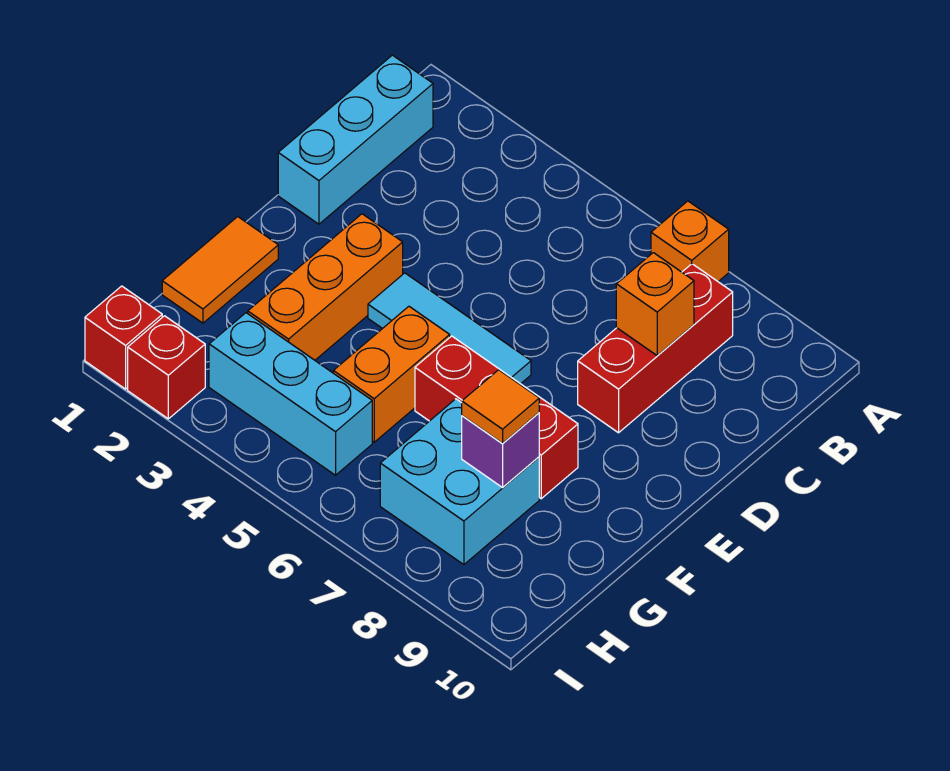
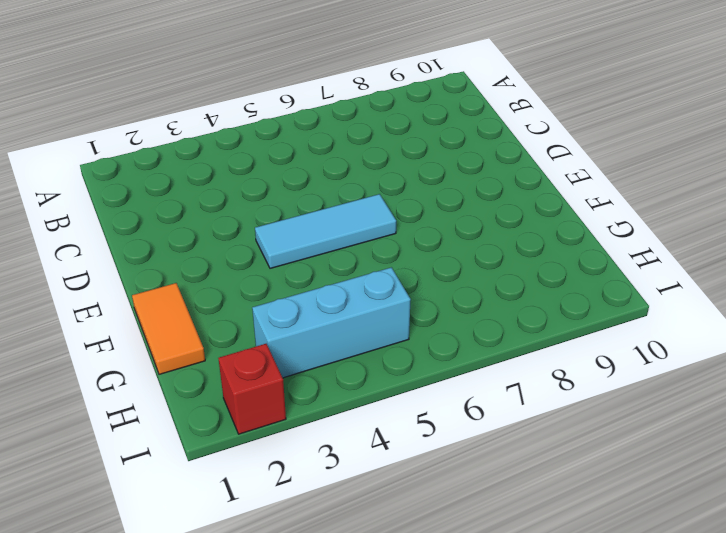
none -> orange brick A7 level 1
none -> cyan brick B1:D1 level 1
none -> red brick B8:D8 level 1

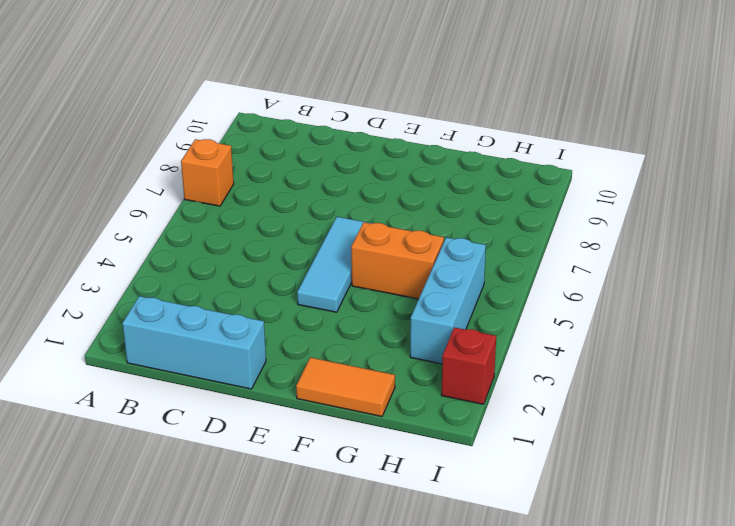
none -> red brick B8:D8 level 1
none -> orange brick E3:G3 level 1
none -> red brick F6:F8 level 1

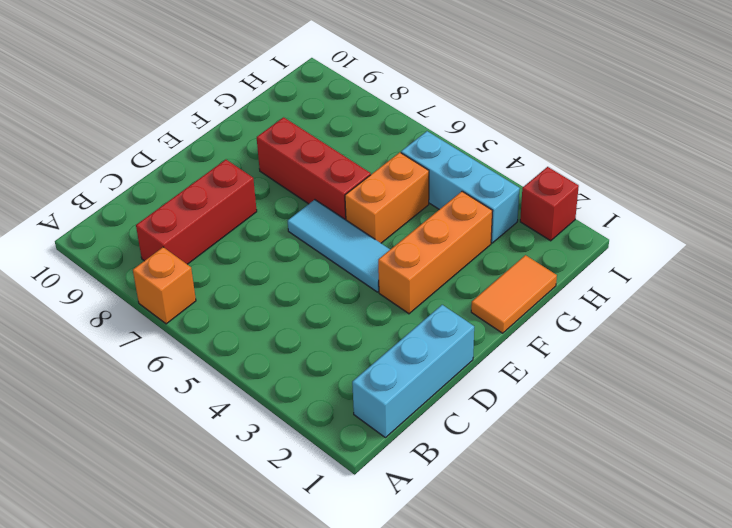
none -> cyan brick G7:H8 level 1
none -> red brick I1 level 1
none -> orange brick C8 level 2

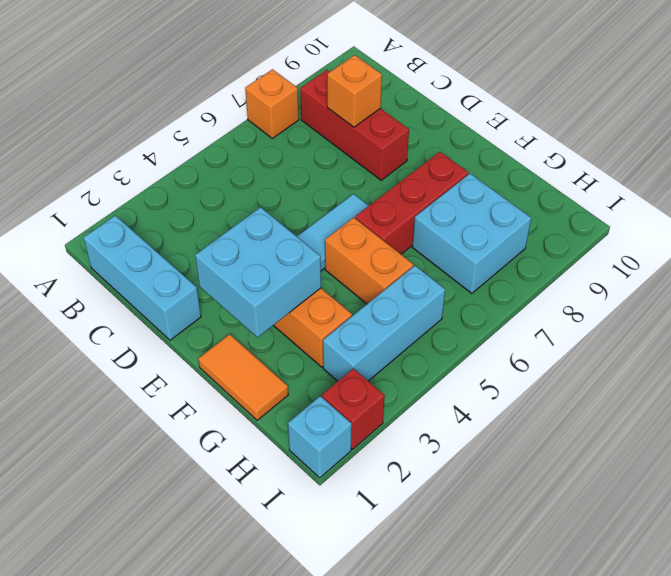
cyan brick E2:F3 level 2 -> none
cyan brick I1 level 1 -> red brick I1 level 1
none -> purple brick G8 level 2
none -> orange tile G8 level 3

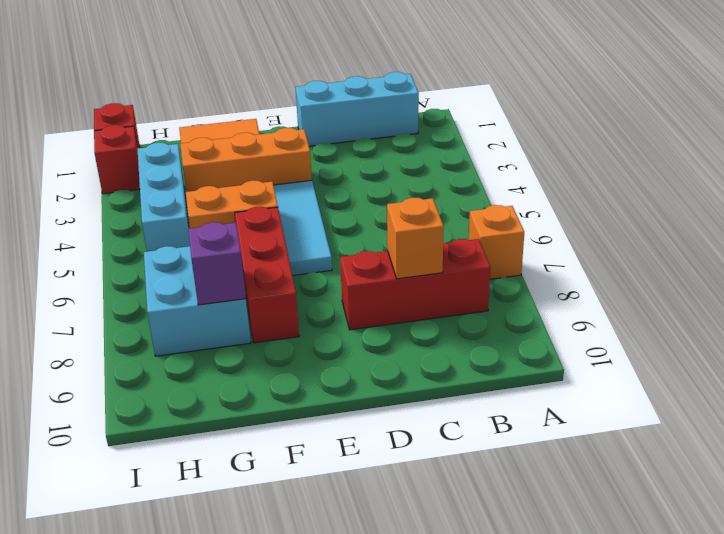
none -> orange tile G8 level 3

